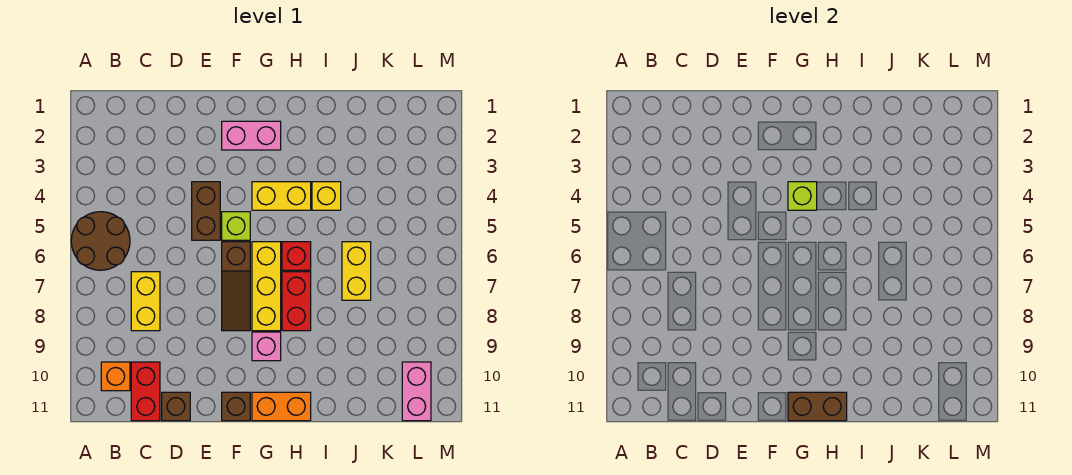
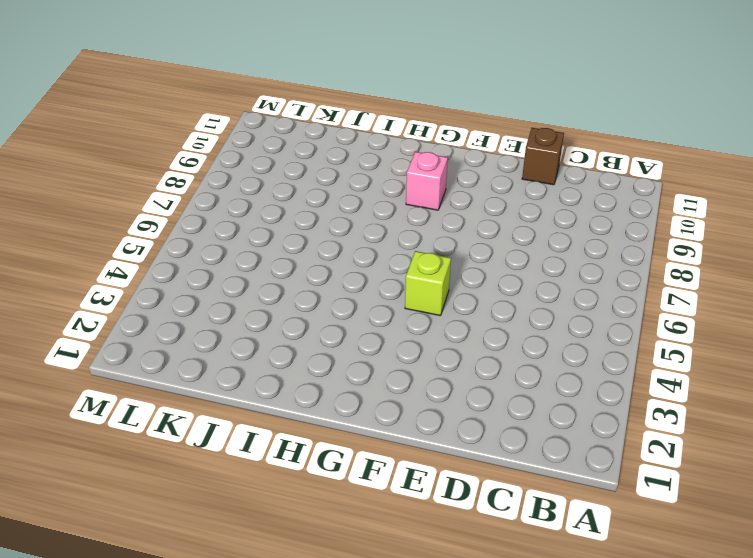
none -> brown round brick A5:B6 level 1
none -> orange brick B10 level 1
none -> yellow brick C7:C8 level 1

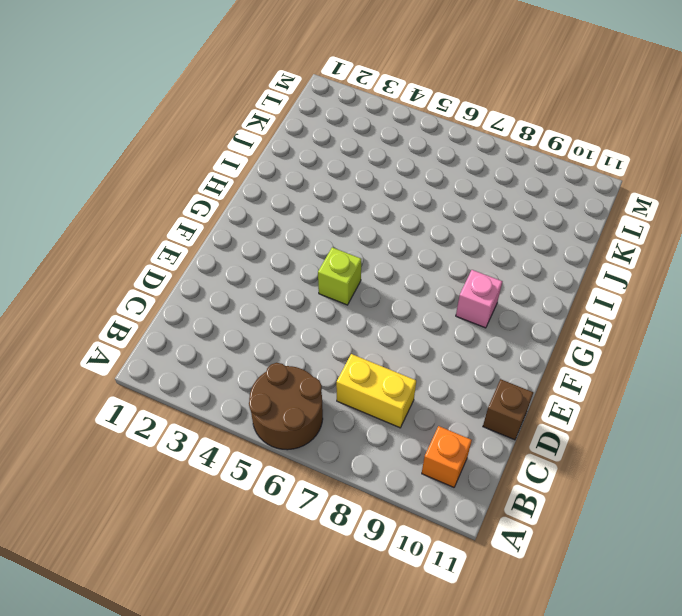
none -> red brick C10:C11 level 1
none -> brown brick E4:E5 level 1
none -> pink brick F2:G2 level 1

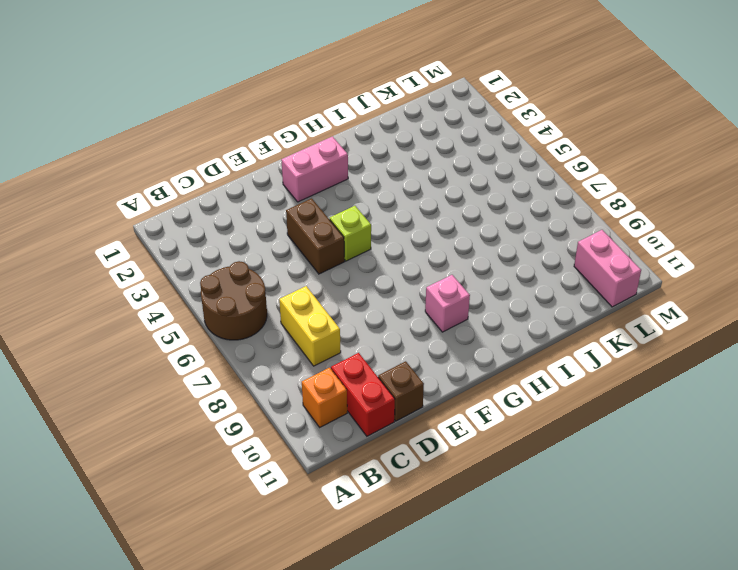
none -> brown slope F6:F8 level 1 top 6
none -> brown brick F11 level 1
none -> yellow brick G4:H4 level 1

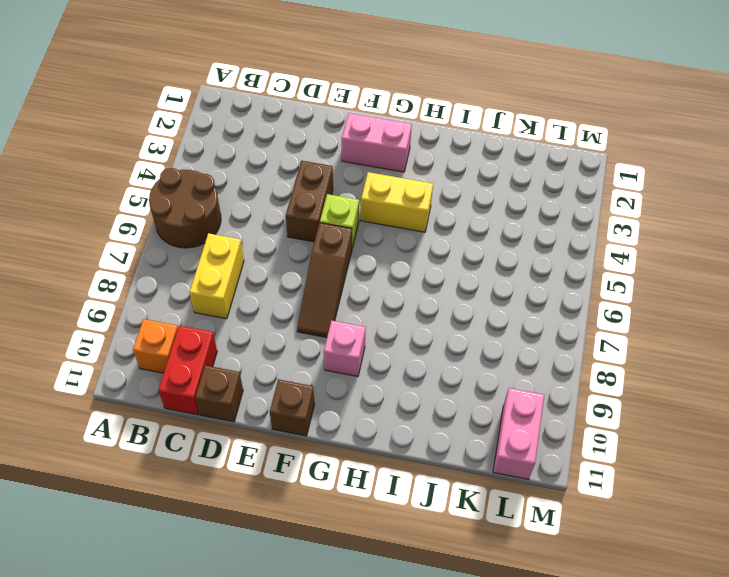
none -> yellow brick G6:G8 level 1
none -> orange brick G11:H11 level 1
none -> red brick H6 level 1

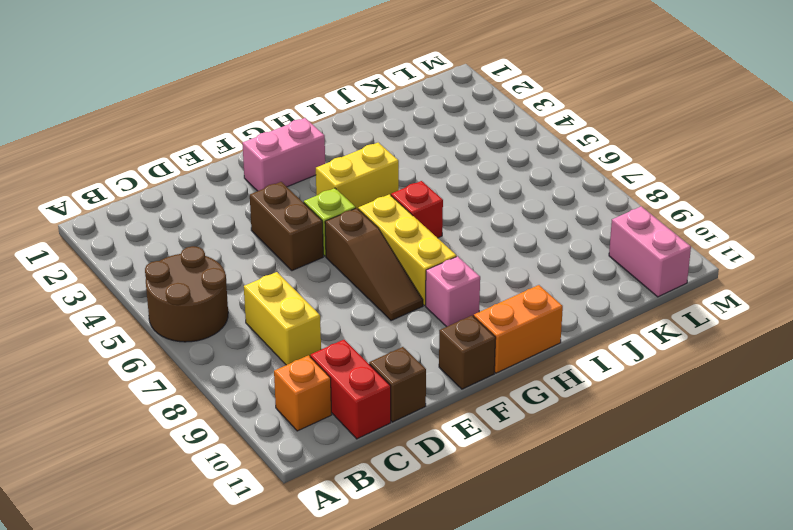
none -> red brick H7:H8 level 1
none -> yellow brick I4 level 1
none -> yellow brick J6:J7 level 1

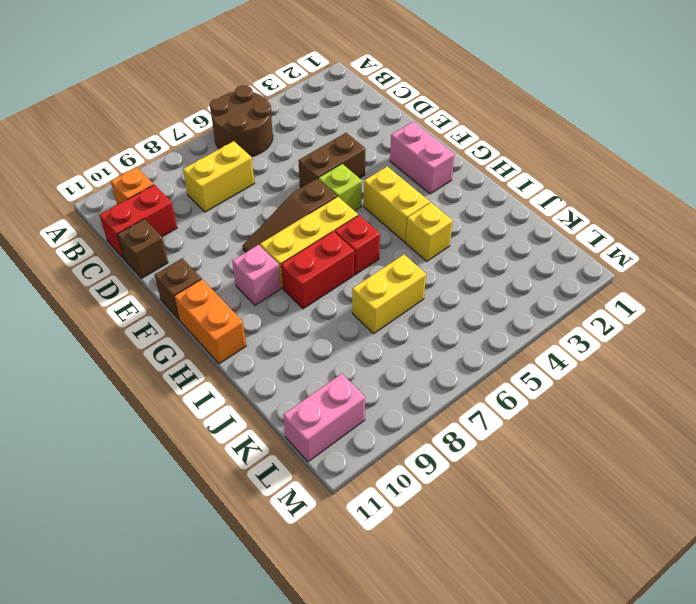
none -> lime brick G4 level 2
none -> brown brick G11:H11 level 2

